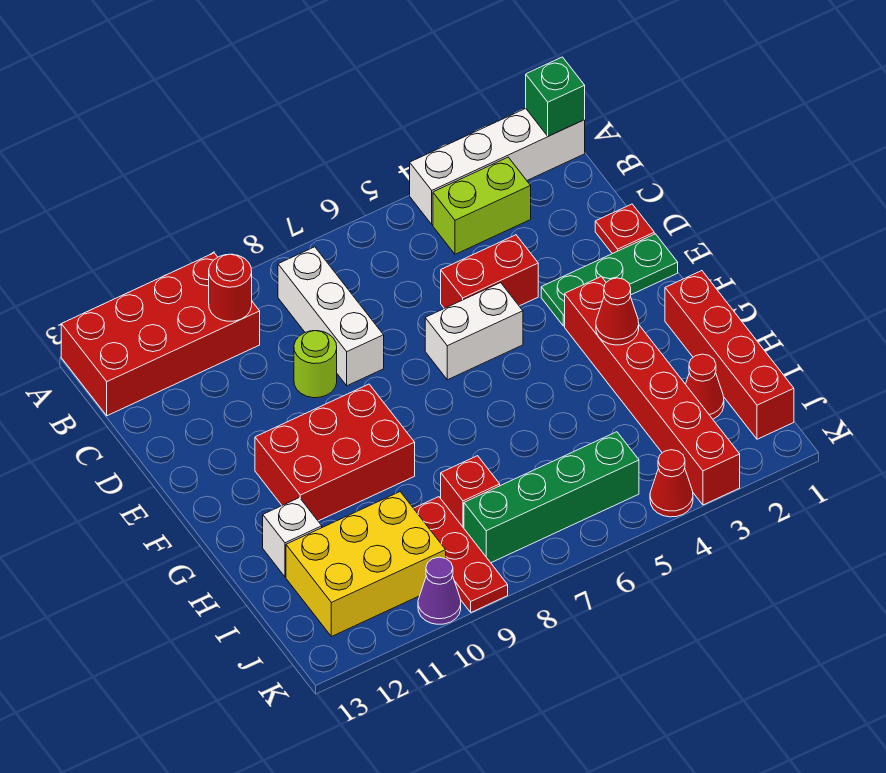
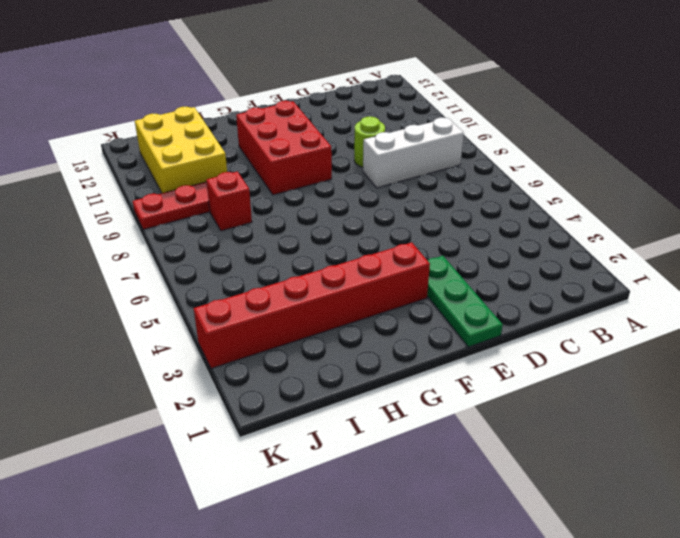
none -> white brick A1:A4 level 1
none -> red brick A10:B13 level 1
none -> lime brick B3:B4 level 1

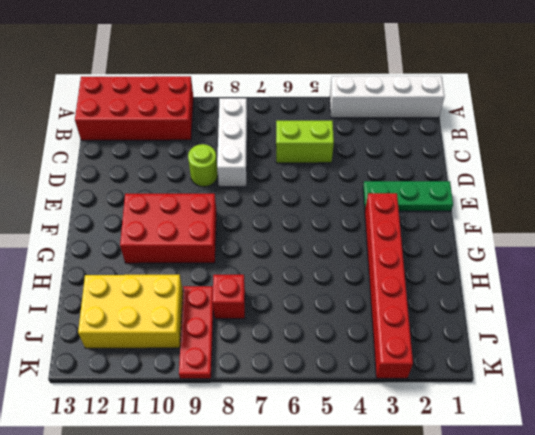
lime brick C5:C6 level 1 -> lime brick B3:B4 level 1
none -> red plate D1 level 1
none -> red brick D4:D5 level 1
none -> white brick E5:E6 level 1

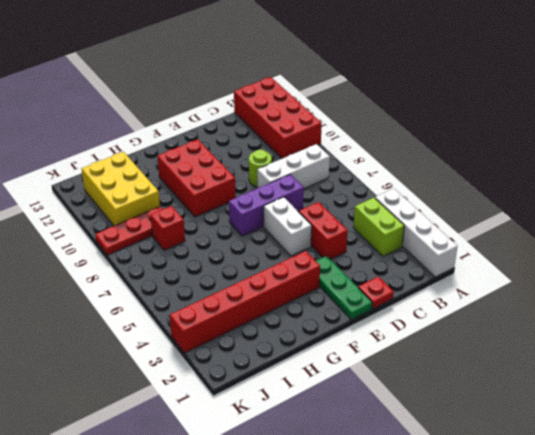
purple brick D7:F7 level 1 -> none
none -> red brick G1:J1 level 1
none -> white brick H12 level 1
none -> red cone I2 level 1

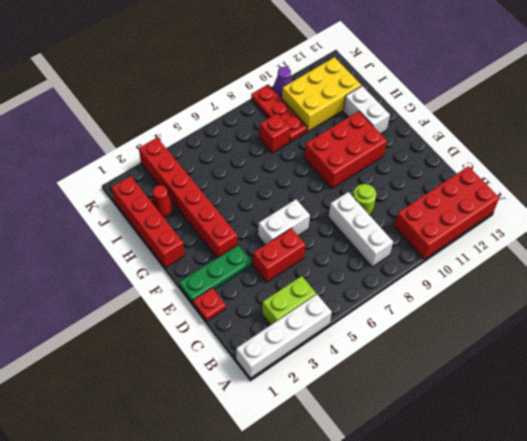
white brick G12:H12 level 1 -> white brick H12 level 1
none -> green brick J5:J8 level 1
none -> red cone K4 level 1
none -> green brick A1 level 2

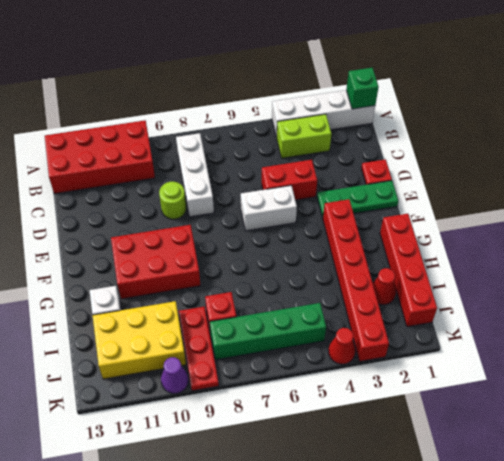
none -> red round brick B10 level 2
none -> red cone G3 level 2

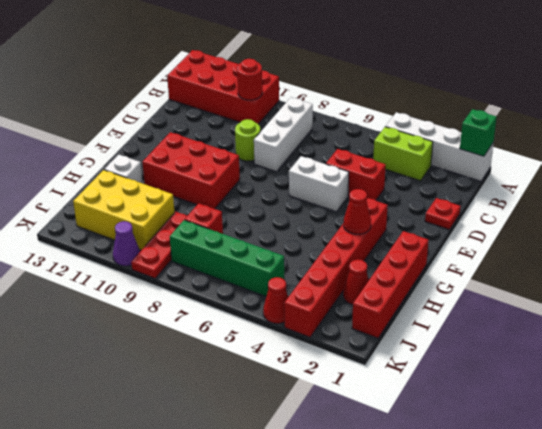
none -> green plate E1:E3 level 1

